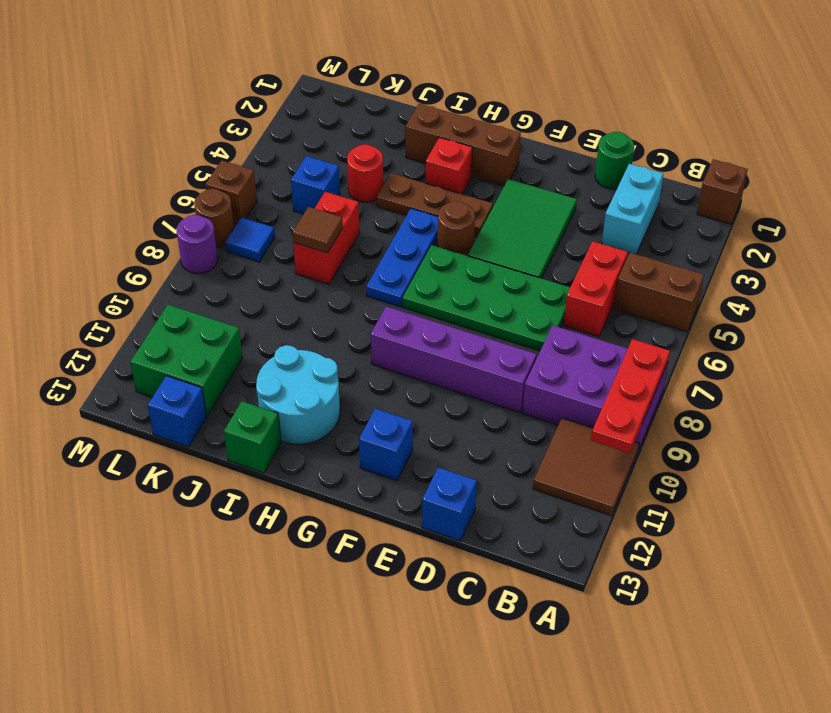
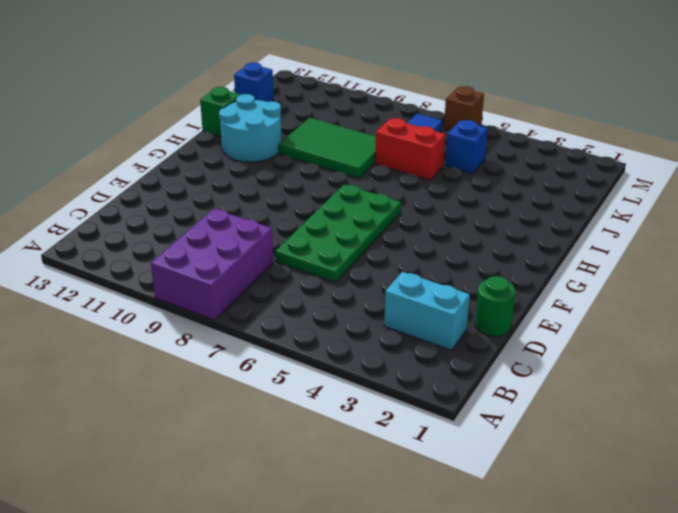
green tile I8:J10 level 1 -> green tile E3:F5 level 1
none -> brown brick A1 level 1
none -> brown brick A5:B5 level 1
none -> brown tile A10:B11 level 1
none -> red brick C5:C6 level 1

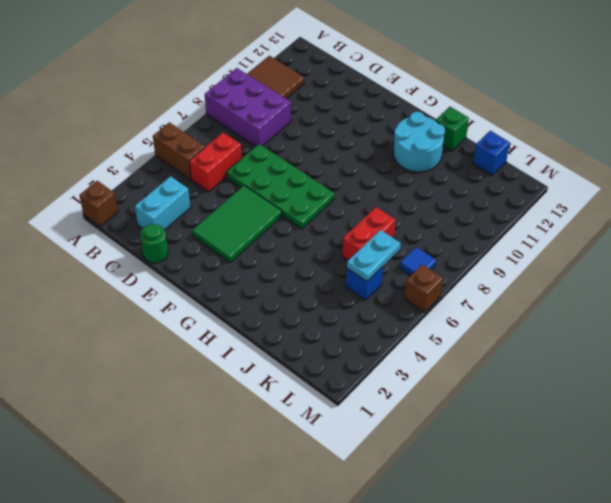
cyan plate K5:K6 level 2 -> none
none -> purple brick D9:G9 level 1
none -> blue brick D13 level 1
none -> blue brick F12 level 1
none -> brown brick G2:I2 level 1

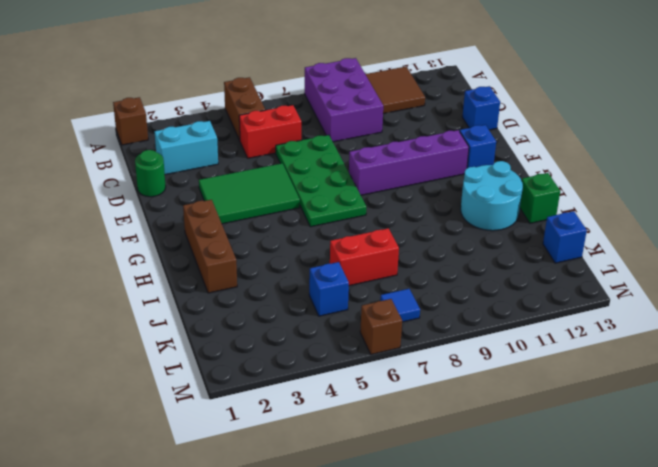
purple brick F8:F11 level 1 -> purple brick D9:G9 level 1
none -> brown plate G4:I4 level 1
none -> brown round brick G5 level 1
none -> red brick H3 level 1
none -> blue plate H5:H7 level 1

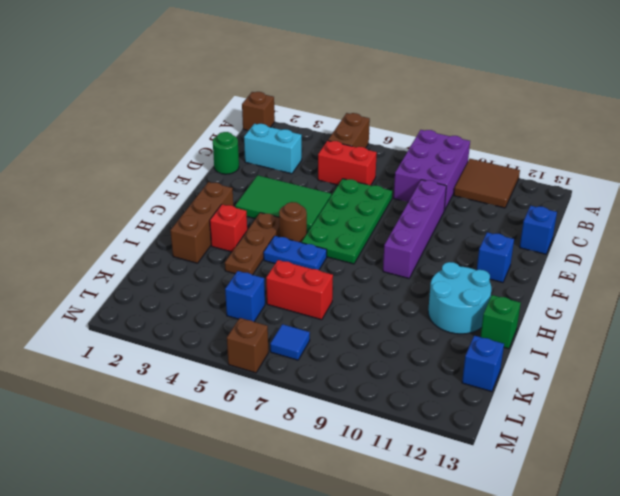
blue plate H5:H6 level 1 -> blue plate H5:H7 level 1
none -> red round brick J4 level 1
none -> green brick K11:L12 level 1
none -> brown round brick M7 level 1
none -> purple round brick M8 level 1

